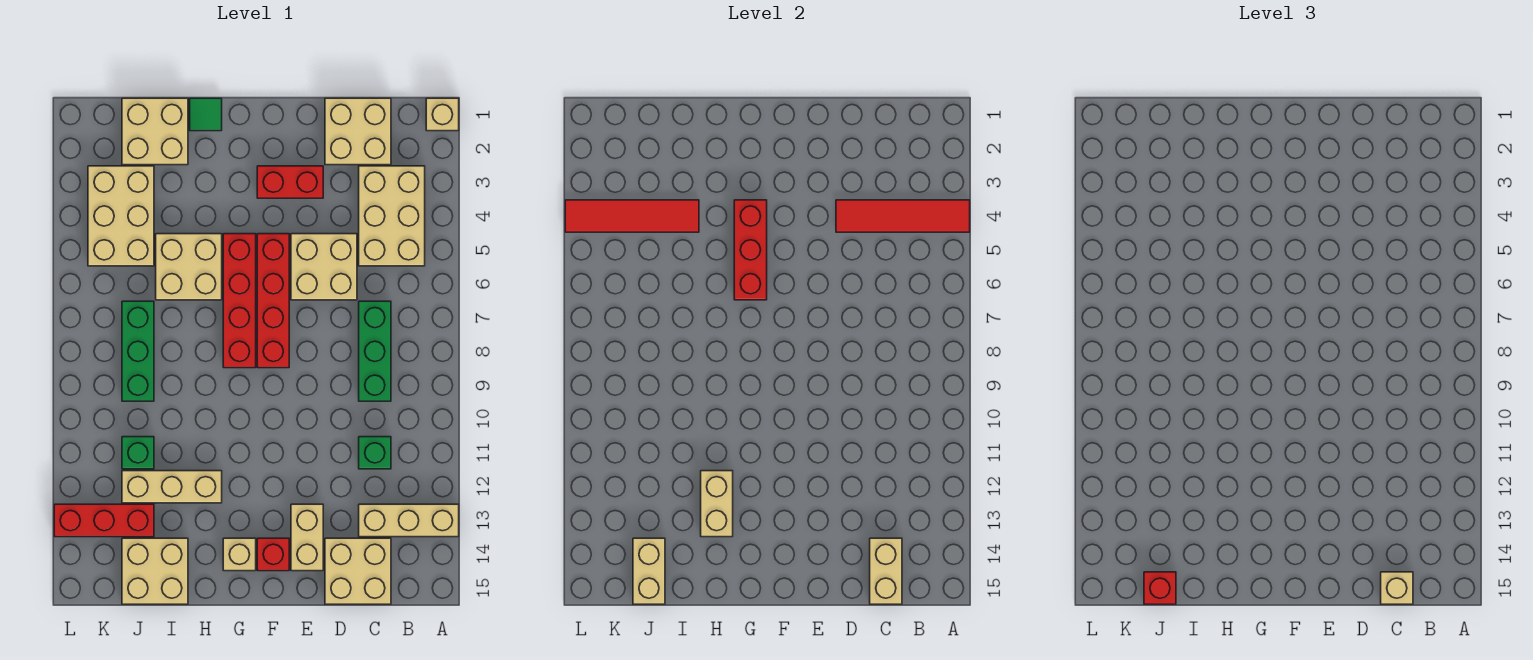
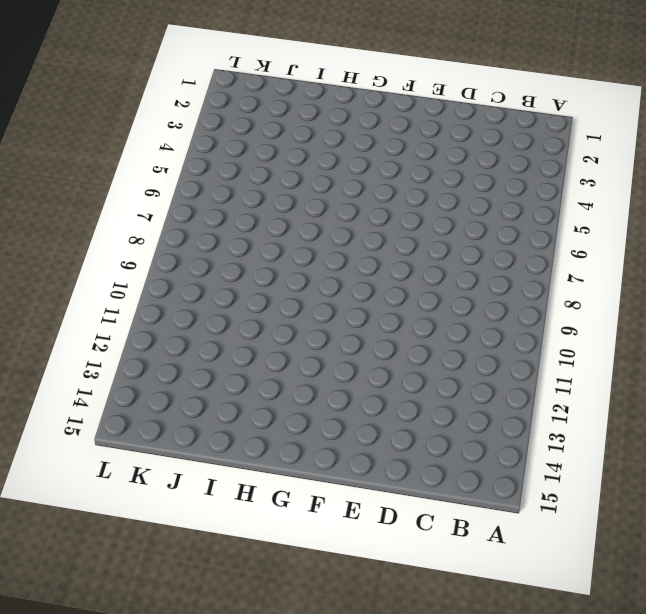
none -> tan brick A1 level 1
none -> tan brick A13:C13 level 1
none -> tan brick B3:C5 level 1
none -> tan brick C1:D2 level 1

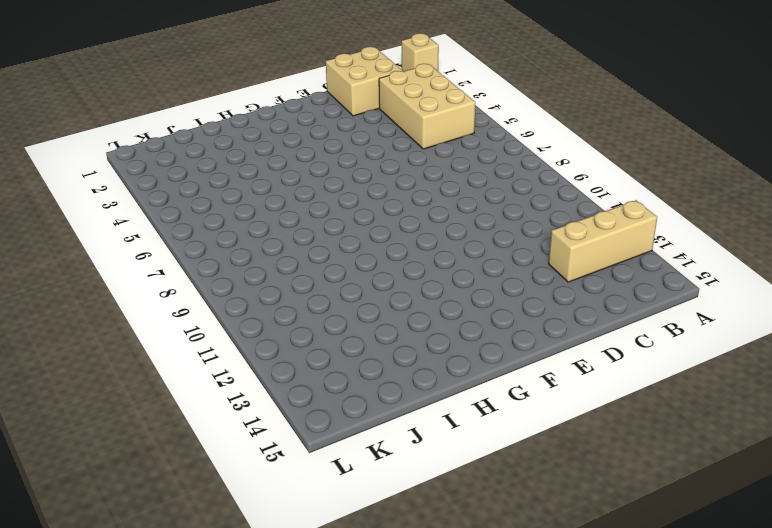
none -> green brick C7:C9 level 1
none -> green brick C11 level 1
none -> tan brick C14:D15 level 1
none -> tan brick D5:E6 level 1

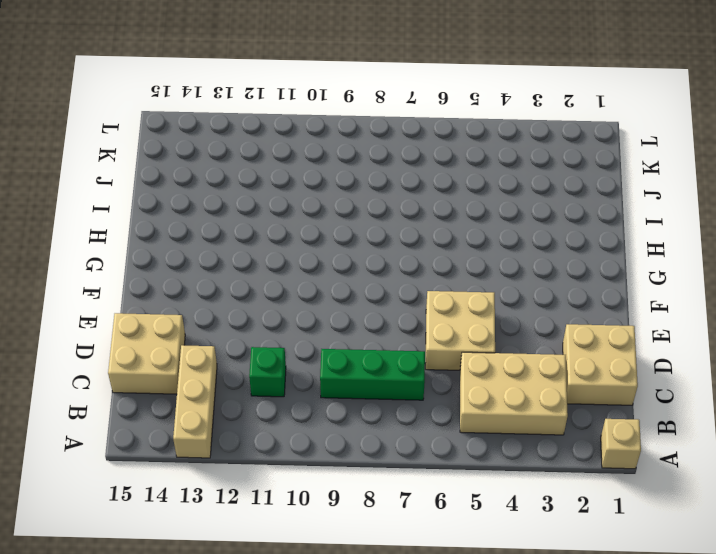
none -> red brick E3:F3 level 1
none -> tan brick E13:E14 level 1
none -> red brick F5:F8 level 1
none -> red brick F14 level 1

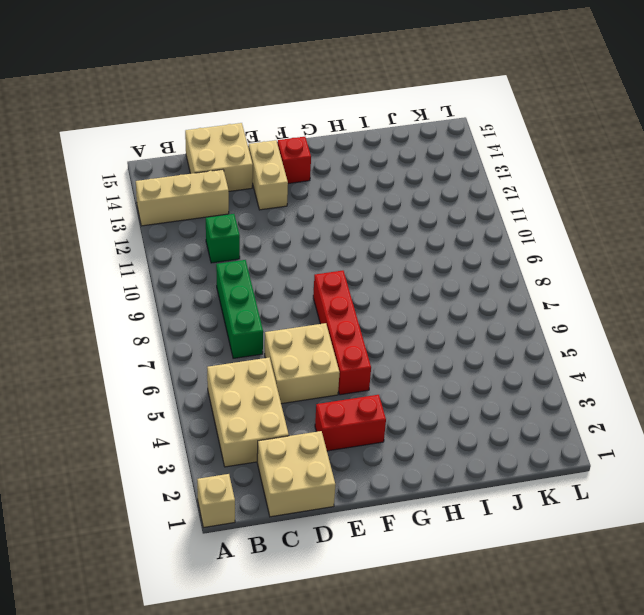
none -> red brick G5:G8 level 1
none -> tan brick G14 level 1
none -> green tile H1 level 1
none -> tan brick H5:I6 level 1

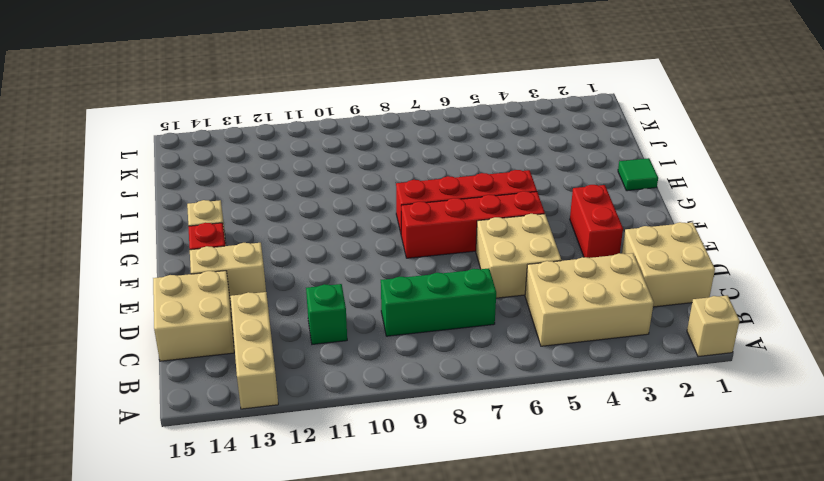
none -> tan brick H5:I6 level 1
none -> tan brick H12:J12 level 1
none -> tan brick I1:J2 level 1
none -> tan brick I14:J15 level 1

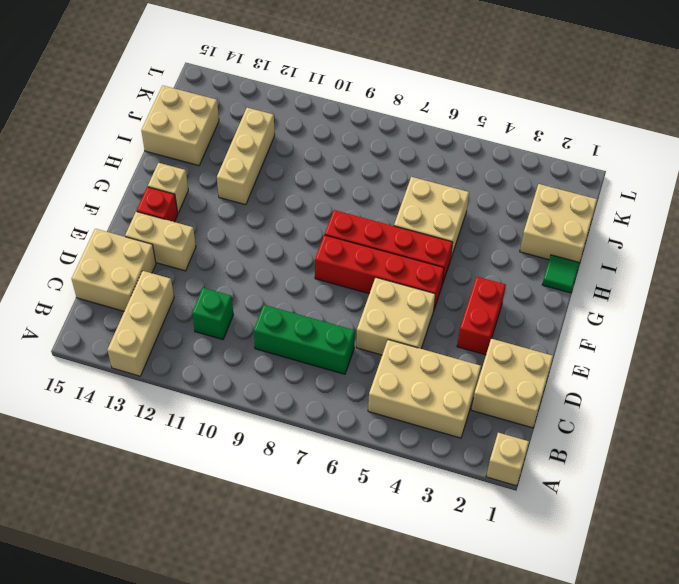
none -> tan brick J3:K5 level 1
none -> green brick J7:J9 level 1
none -> green brick J11 level 1
none -> red brick J13:L13 level 1

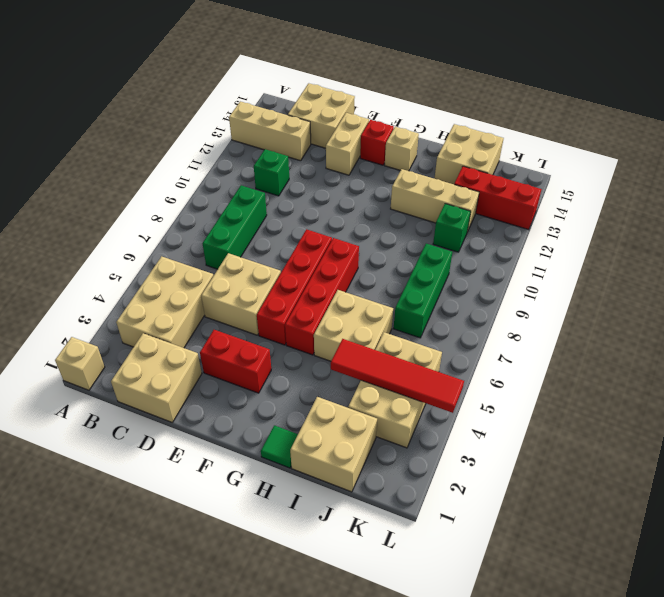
none -> red tile A4:D4 level 2
none -> tan brick C14:C15 level 2
none -> red brick G4:G6 level 2
none -> tan brick H12:H13 level 2

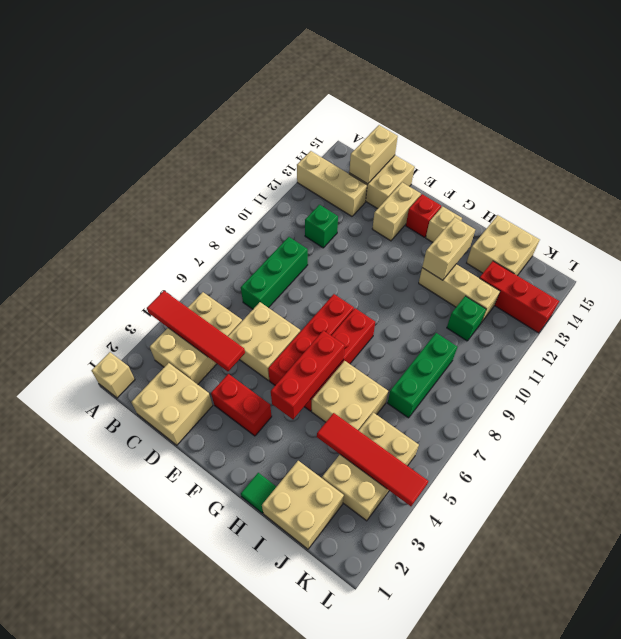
none -> tan brick J14:J15 level 2
none -> tan brick C15 level 3
none -> red brick J15 level 3

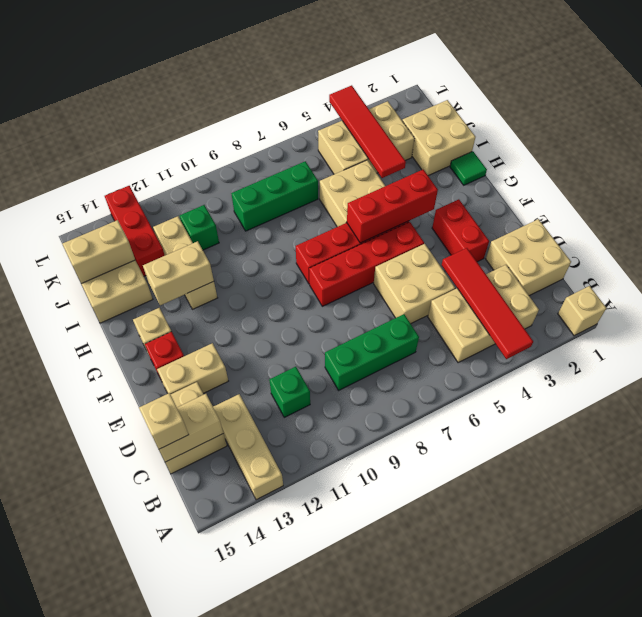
none -> red brick J15 level 3

